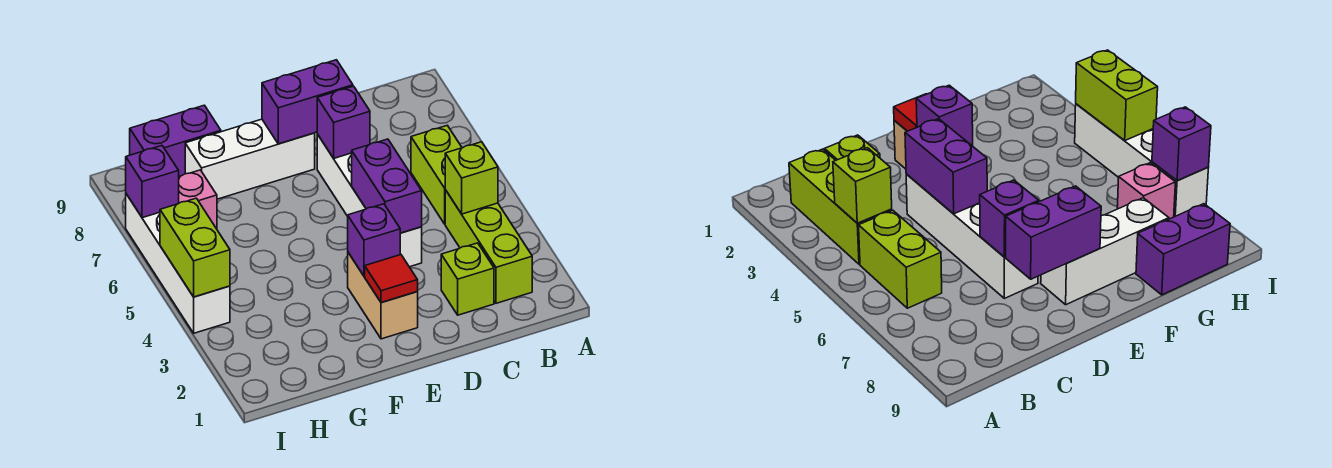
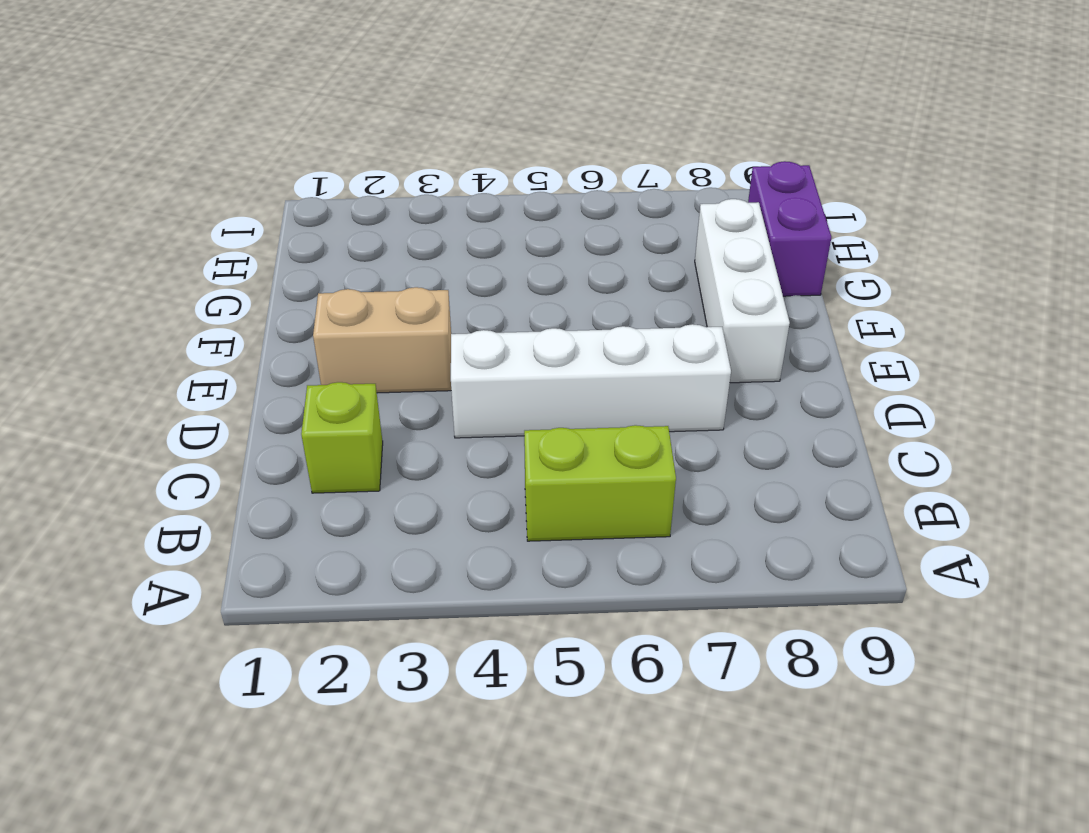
none -> lime brick B2:B4 level 1
none -> pink brick H7 level 1
none -> white brick I4:I7 level 1

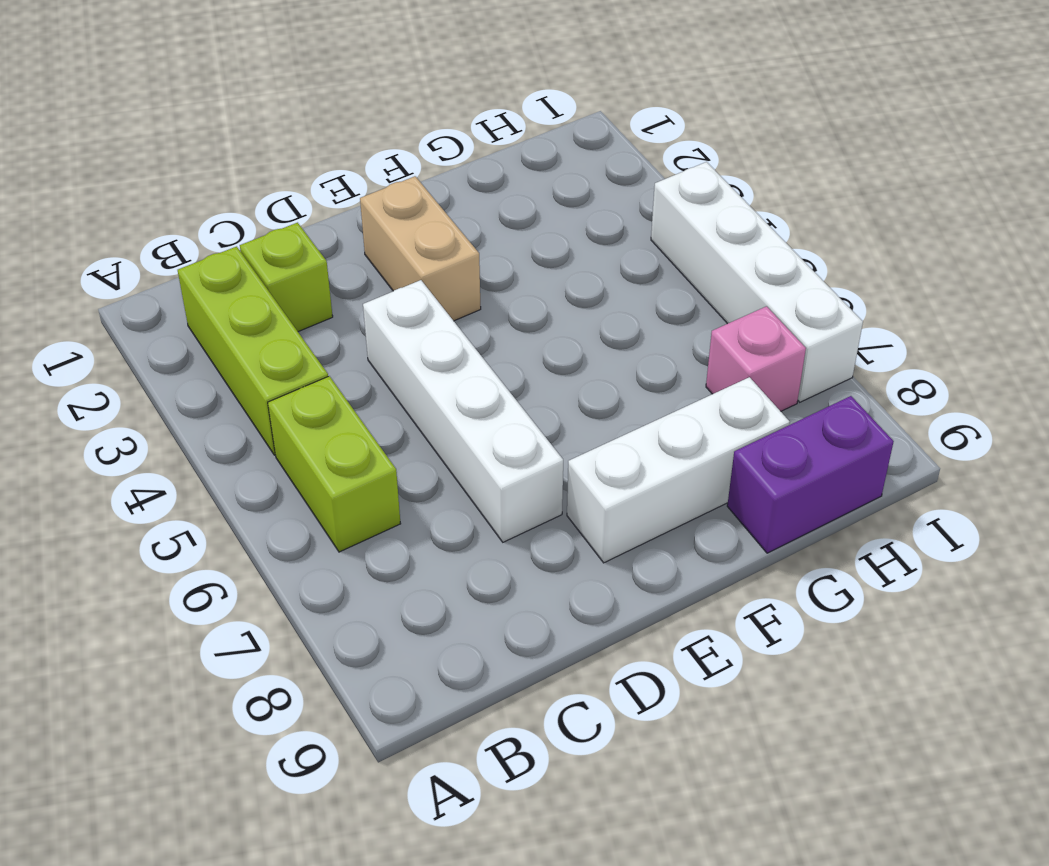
none -> lime brick B4 level 2
none -> purple brick D4:D5 level 2
none -> purple brick D7 level 2

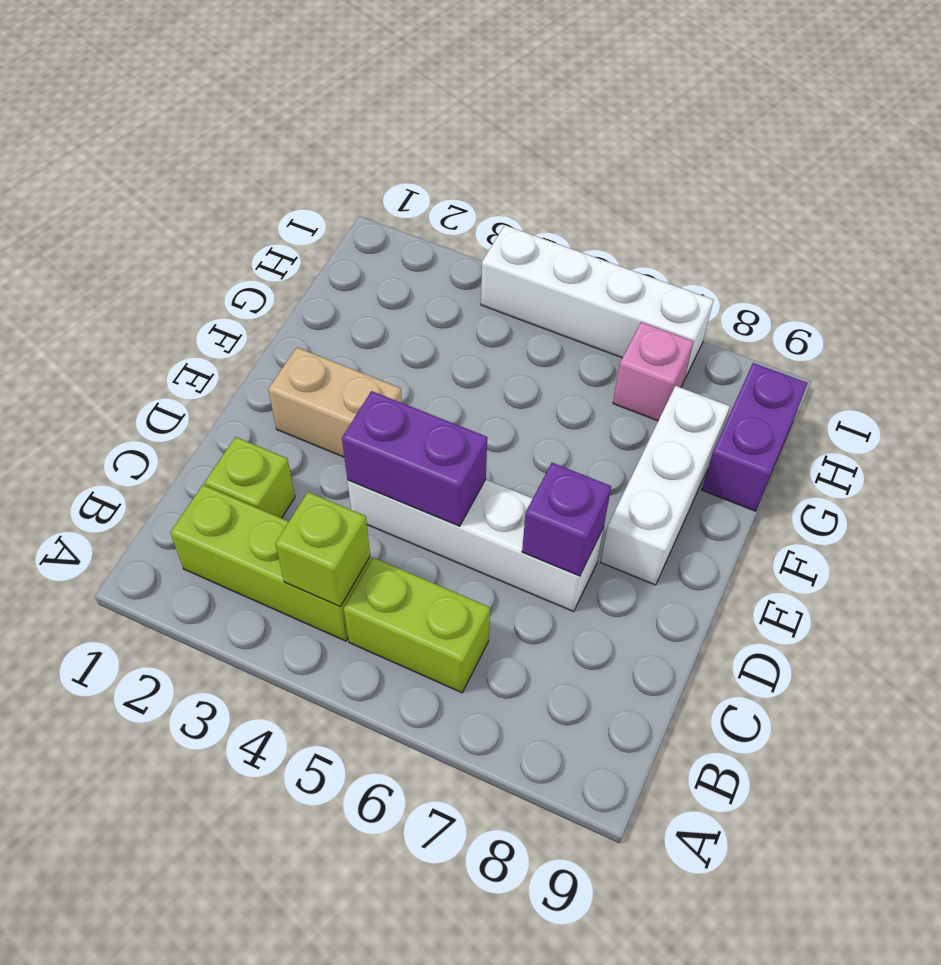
none -> purple brick D8:E8 level 2
none -> red tile E2 level 2
none -> purple brick E3 level 2

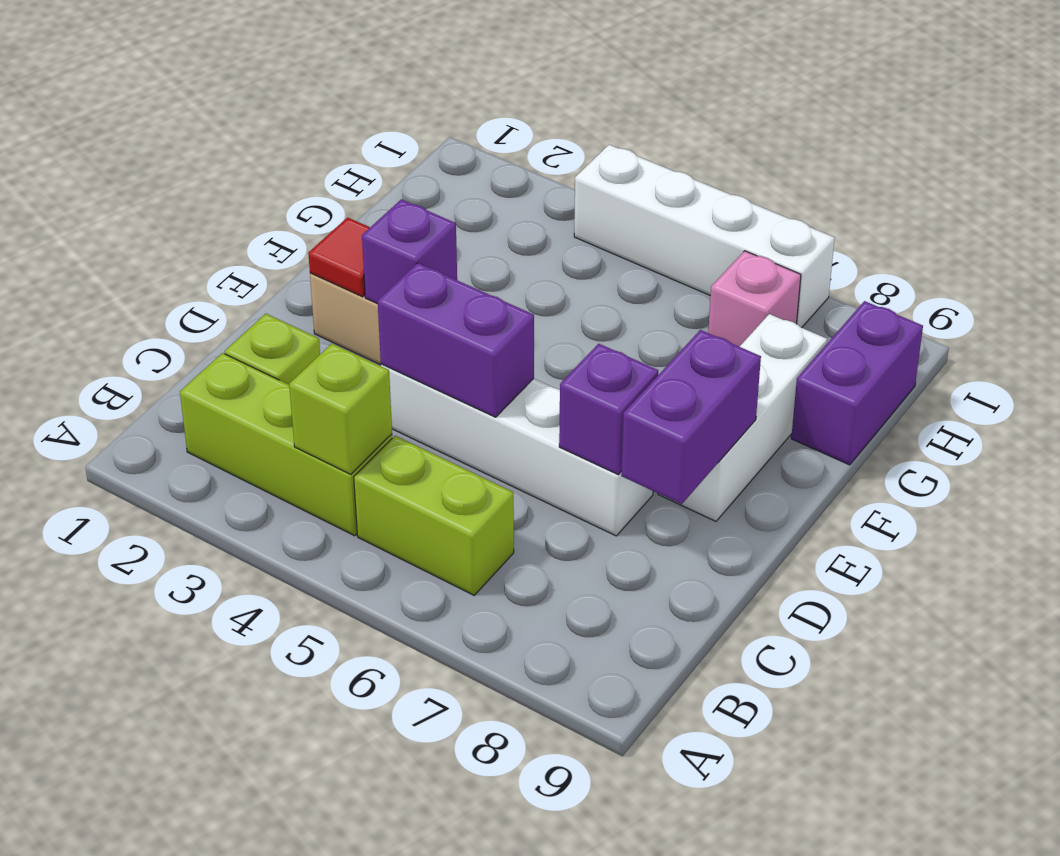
none -> lime brick I4:I5 level 2
none -> purple brick I7 level 2

